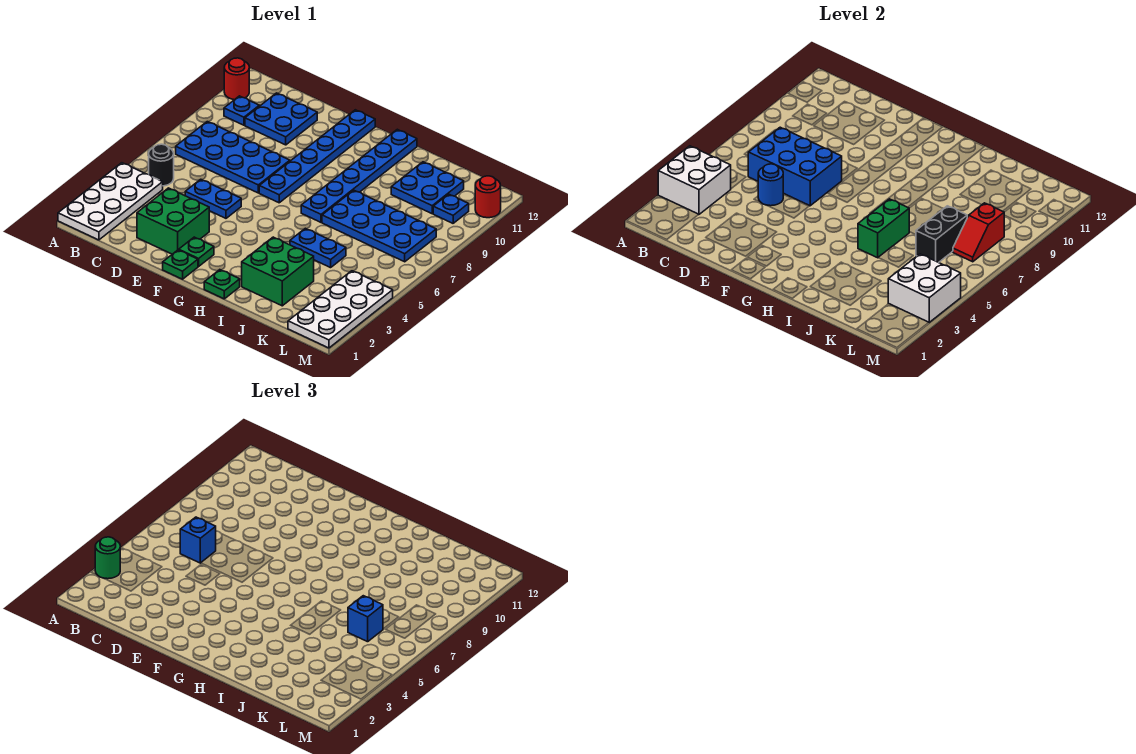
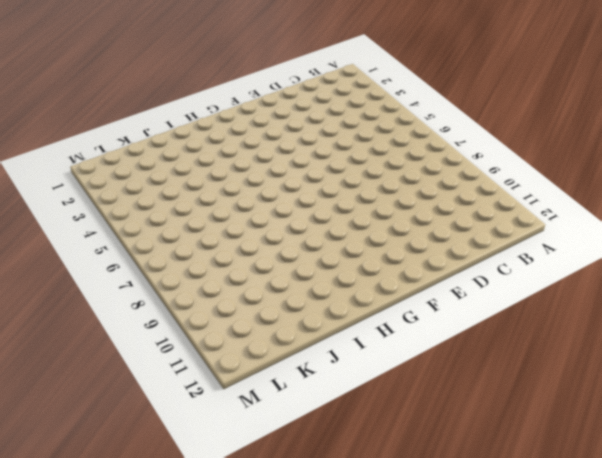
none -> white plate A1:B4 level 1
none -> red round brick A11 level 1
none -> black round brick B5 level 1
none -> blue plate B7:E8 level 1

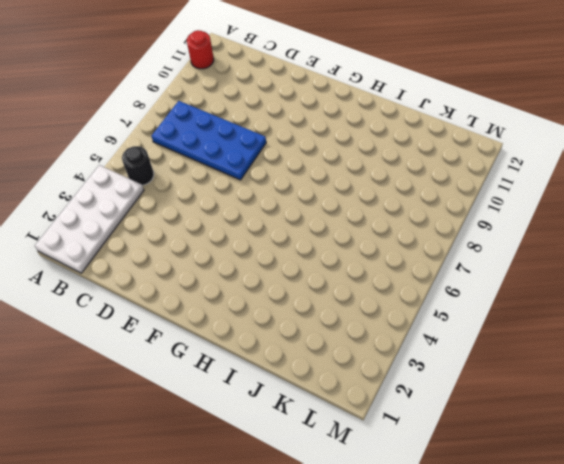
none -> blue plate B10 level 1
none -> blue plate C10:D11 level 1
none -> green brick D2:E3 level 1
none -> blue plate D5:E5 level 1

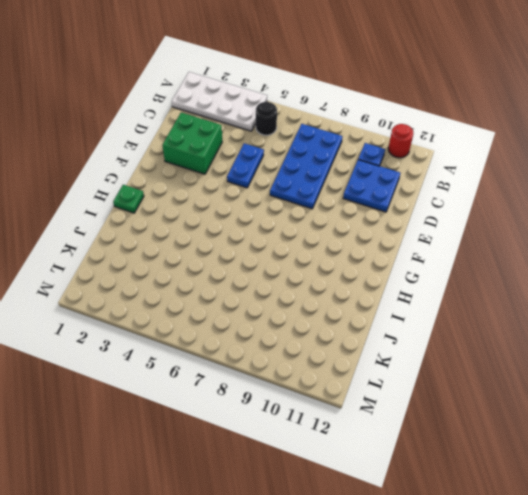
none -> green plate F1 level 1
none -> green plate F2 level 1
none -> blue plate F7:F12 level 1
none -> blue plate H7:H12 level 1

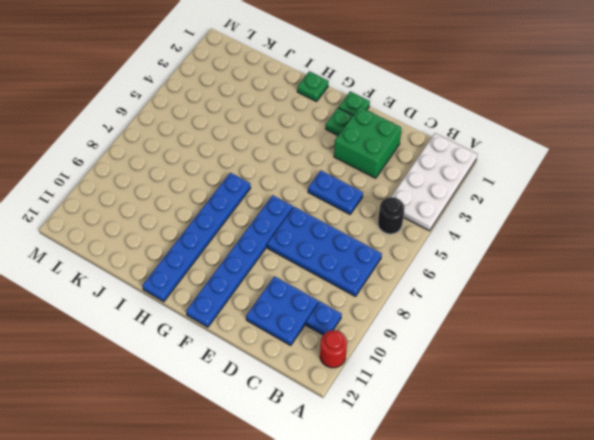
none -> green brick I2:J3 level 1
none -> blue plate I5:J5 level 1
none -> blue plate I7:L8 level 1
none -> blue plate J10:K11 level 1

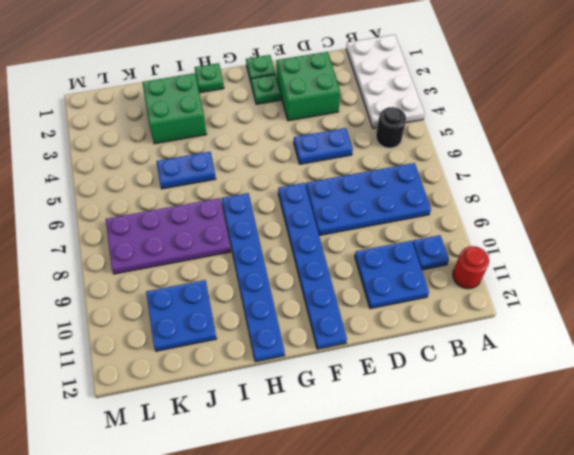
purple plate I7:L8 level 1 -> blue plate I7:L8 level 1
none -> white plate L1:M4 level 1
none -> blue plate L10 level 1
none -> red round brick M11 level 1
none -> white brick A3:B4 level 2

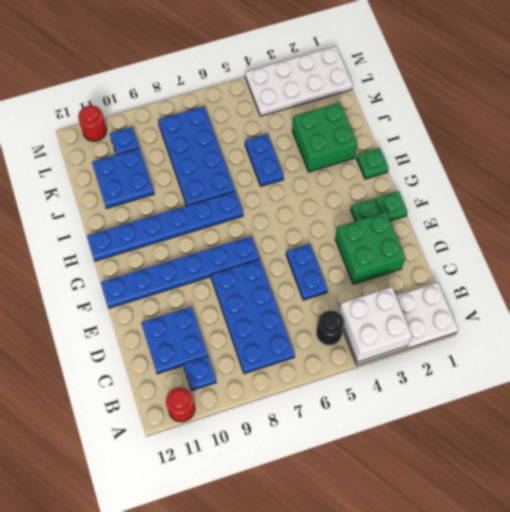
none -> blue brick C6:E7 level 2
none -> blue round brick D5 level 2
none -> green brick I5:I6 level 2
none -> black brick K6:K7 level 2

